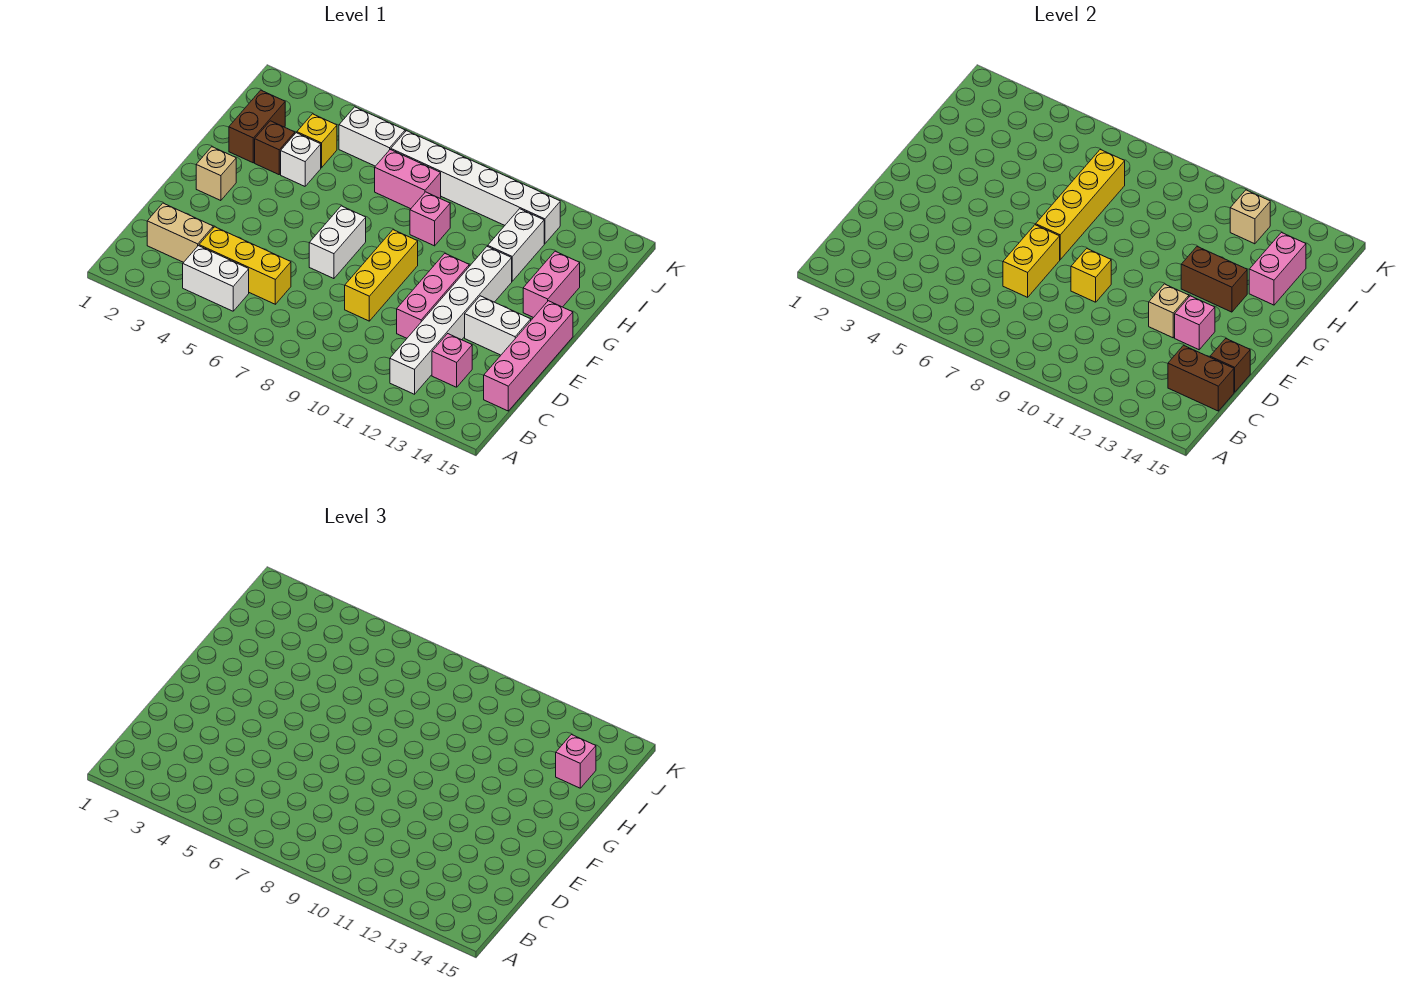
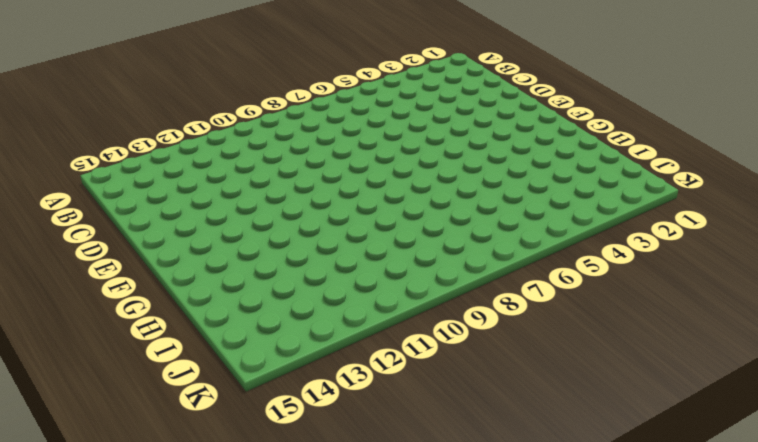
none -> white brick B4:B5 level 1
none -> white brick B12:G12 level 1
none -> tan brick C2:C3 level 1
none -> yellow brick C4:C6 level 1

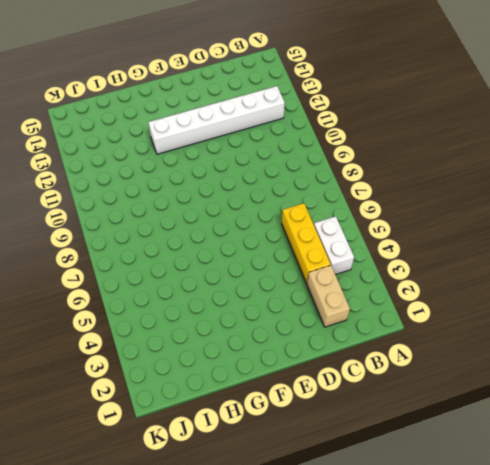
none -> pink brick C13 level 1
none -> pink brick C15:F15 level 1
none -> yellow brick D9:F9 level 1
none -> pink brick D11:F11 level 1

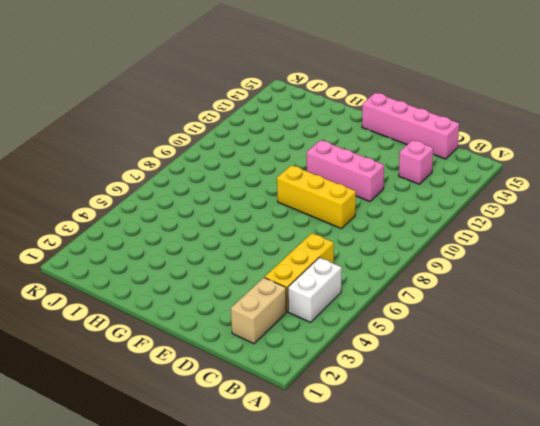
none -> white brick B12:G12 level 1
none -> white brick E7:F7 level 1
none -> white brick E13:E14 level 1
none -> tan brick F2 level 1

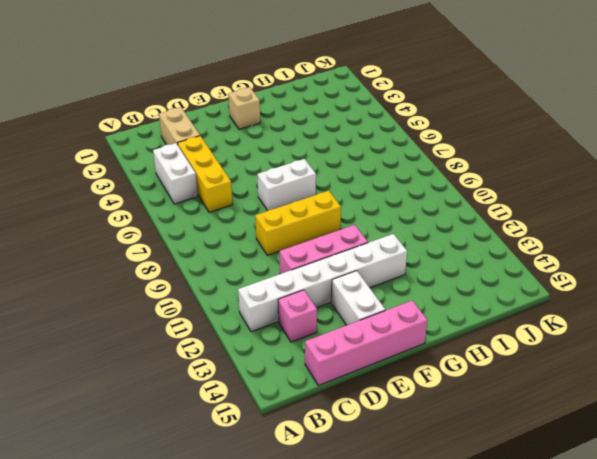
none -> pink brick G14:H14 level 1
none -> brown brick H2:I2 level 1
none -> brown brick H3 level 1
none -> white brick H4 level 1

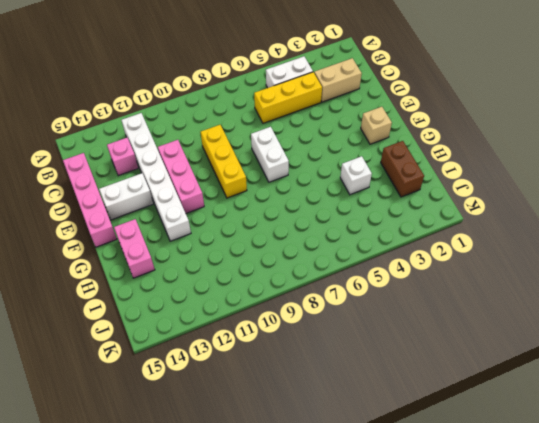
none -> brown brick H3 level 1
none -> pink brick H9 level 1
none -> white brick H12:I12 level 1
none -> yellow brick I4 level 1

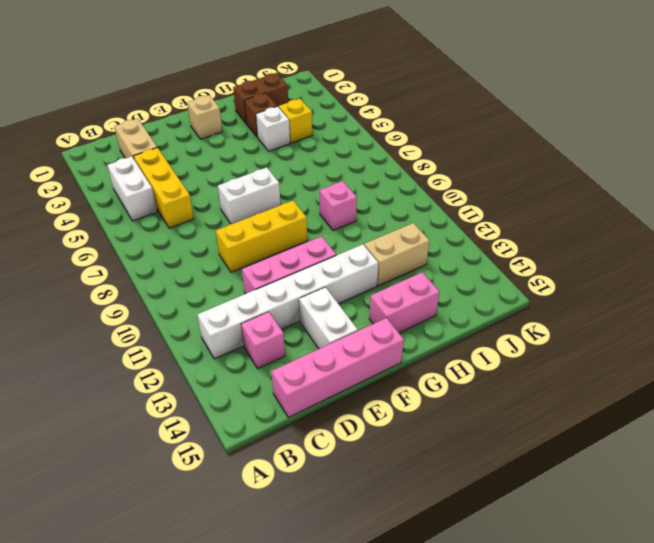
tan brick H12:I12 level 1 -> white brick H12:I12 level 1
none -> pink brick I7:I8 level 1
none -> white brick J5:J6 level 1
none -> white brick J7:J12 level 1
none -> brown brick C14:C15 level 2

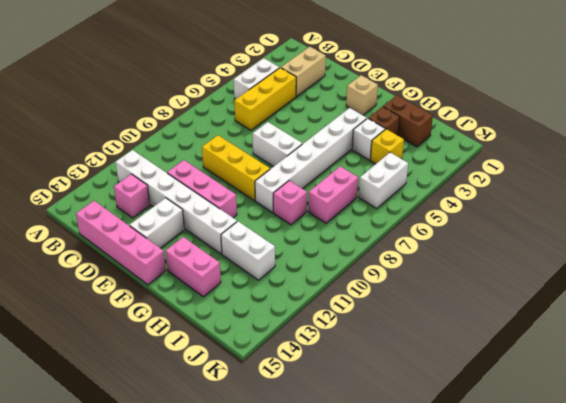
white brick G4:G9 level 1 -> white brick J7:J12 level 1
none -> brown brick C14:C15 level 2
none -> yellow brick D7:E7 level 2
none -> brown brick D15 level 2
none -> yellow brick E9 level 2

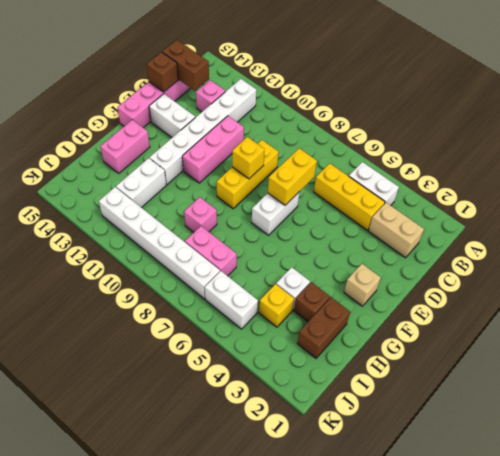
none -> tan brick E12 level 2
none -> pink brick E13 level 2
none -> yellow brick F7:I7 level 2
none -> brown brick G12:G13 level 2

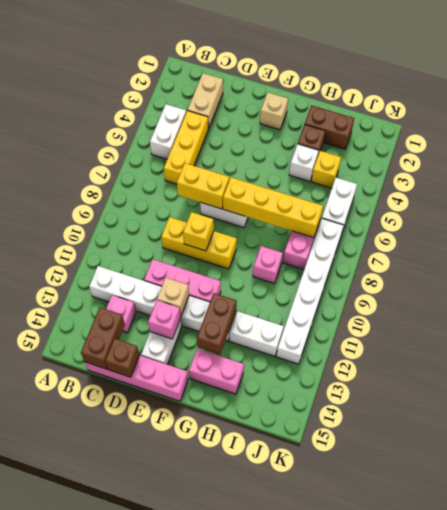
none -> pink brick H14:I14 level 2
none -> tan brick J12 level 2
none -> pink brick I14 level 3

